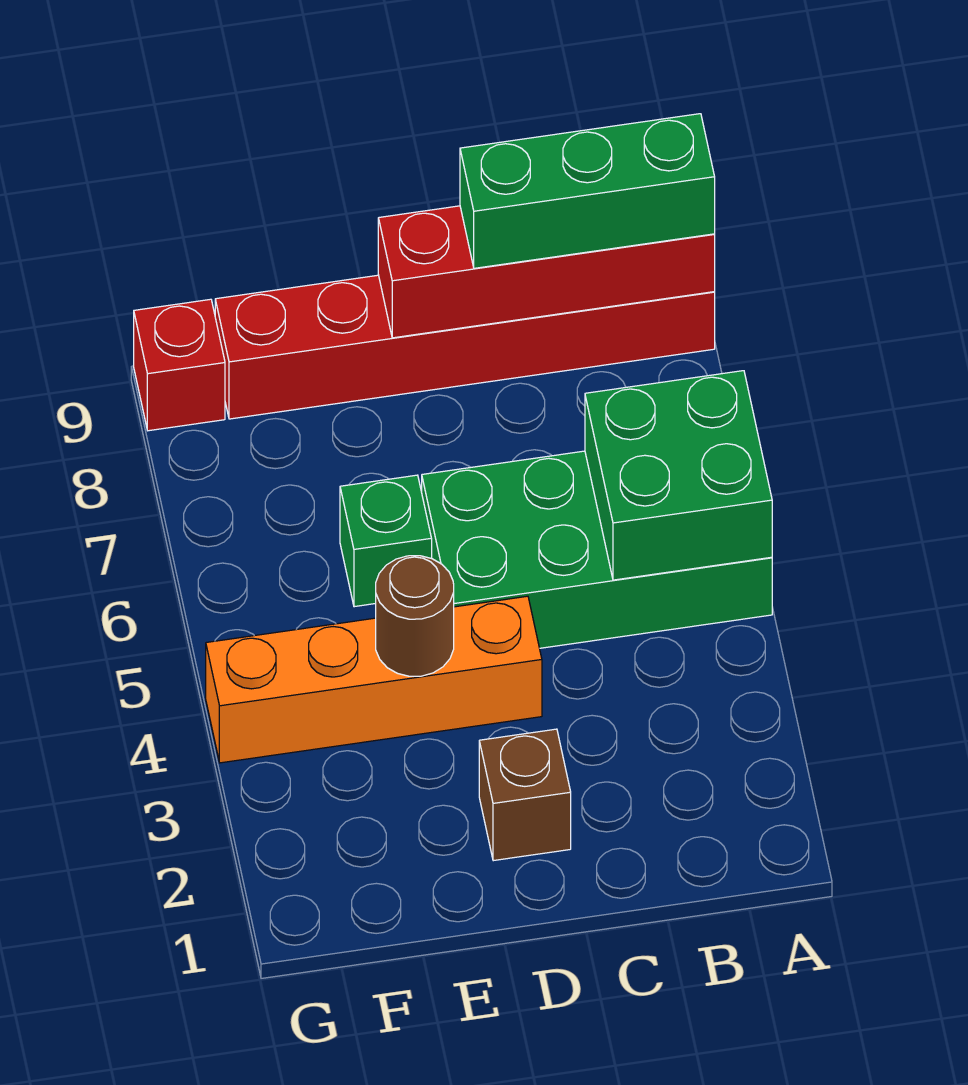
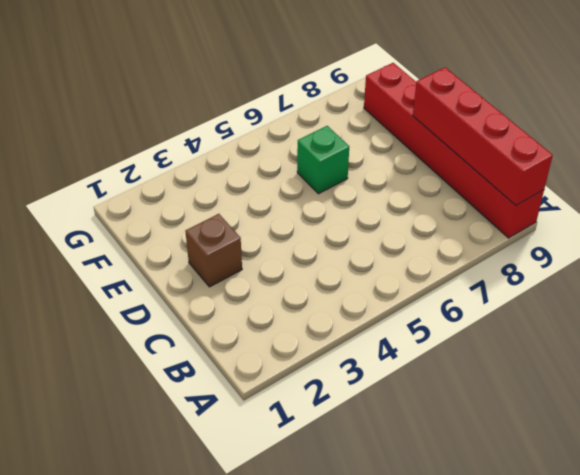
none -> green brick A5:D6 level 1
none -> orange brick D4:G4 level 1

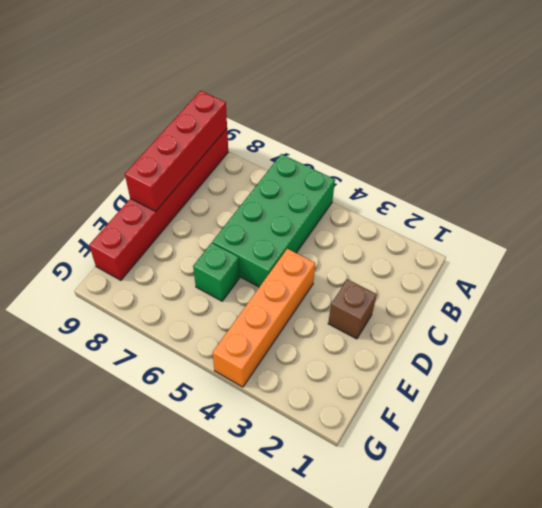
none -> red brick G9 level 1
none -> green brick A5:B6 level 2

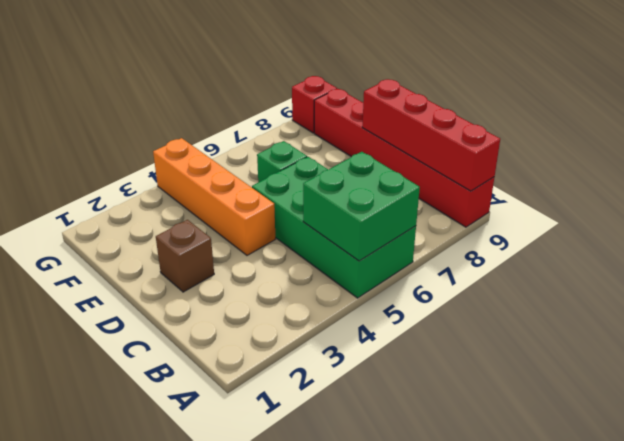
none -> brown round brick E4 level 2
none -> green brick A9:C9 level 3

